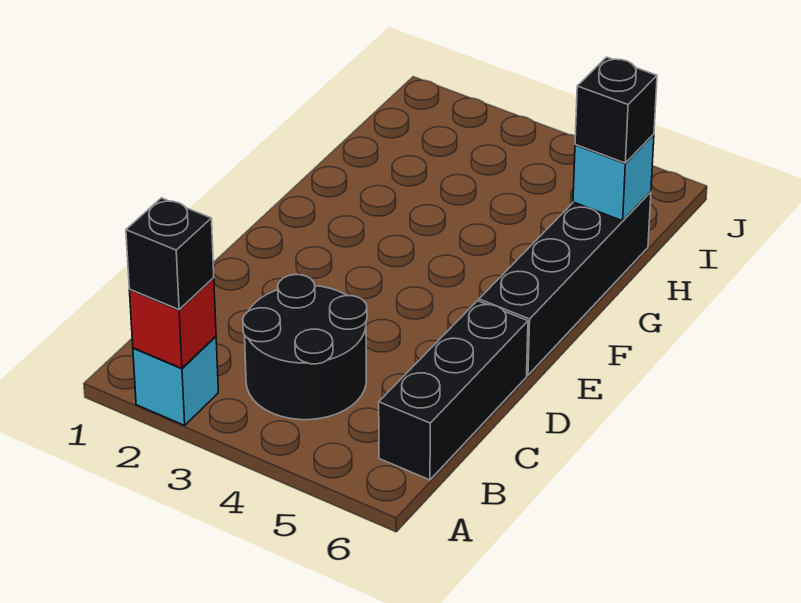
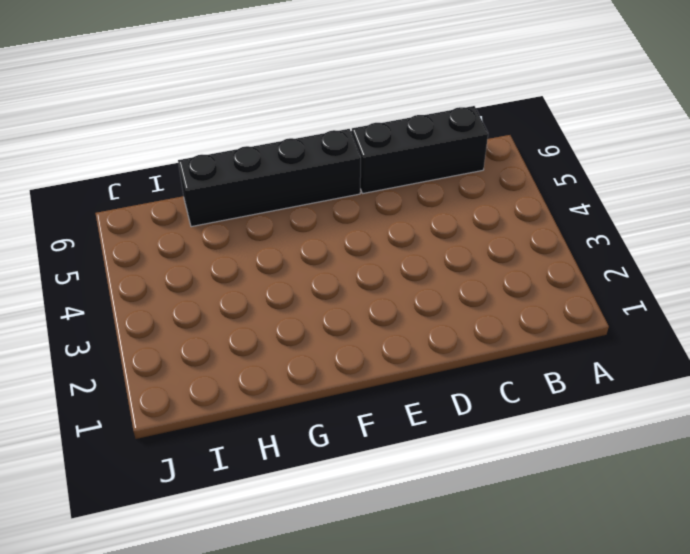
none -> cyan brick A2 level 1
none -> black round brick B3:C4 level 1

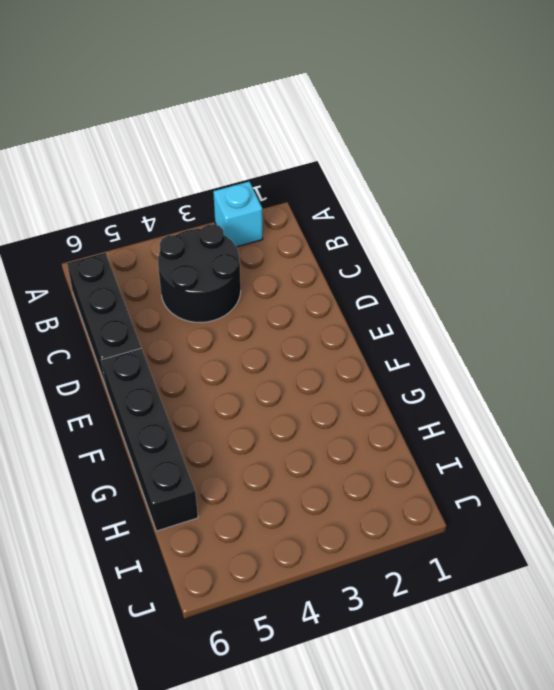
none -> red brick A2 level 2
none -> cyan brick H6 level 2

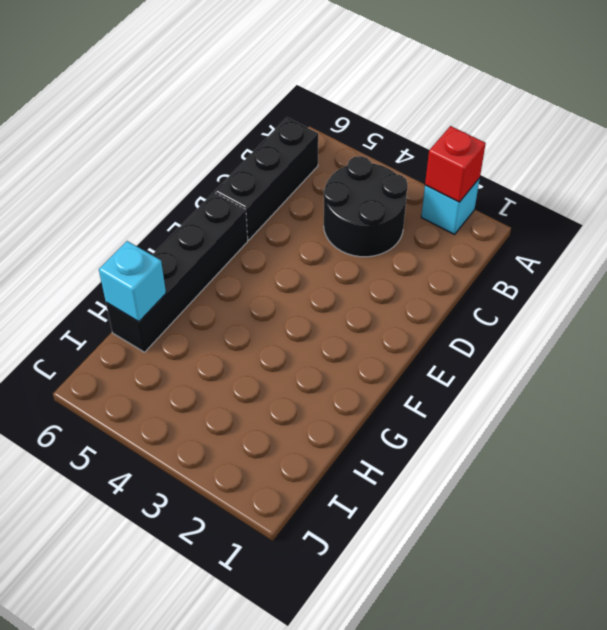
none -> black brick A2 level 3
none -> black brick H6 level 3

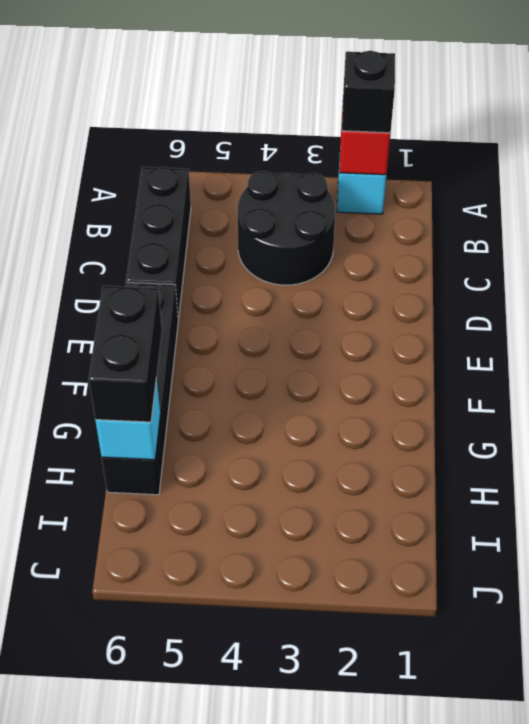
black brick G6:H6 level 3 -> black brick H6 level 3

